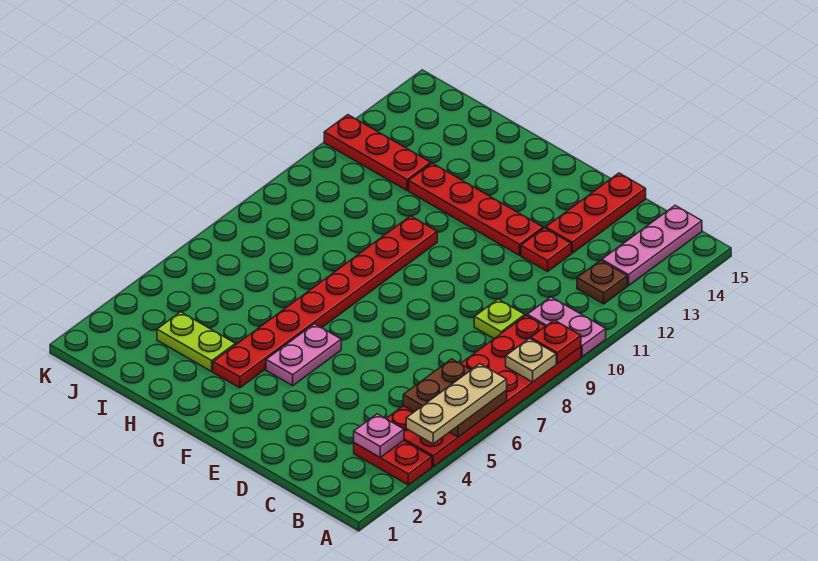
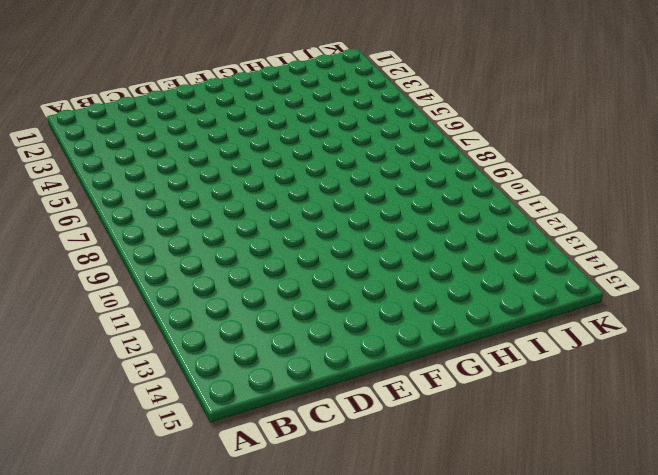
none -> red plate A3:B3 level 1
none -> red plate A4:B9 level 1
none -> pink plate A10:B10 level 1

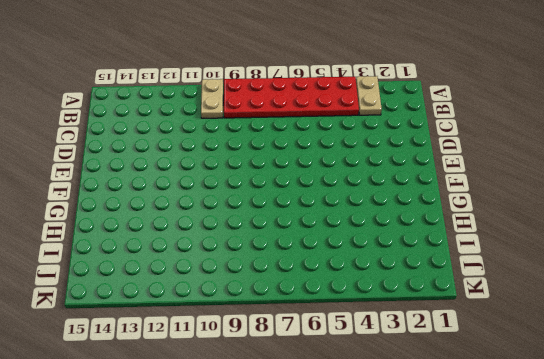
tan plate A3:B3 level 1 -> red plate A3:B3 level 1
tan plate A10:B10 level 1 -> pink plate A10:B10 level 1
none -> brown plate B12 level 1
none -> pink plate B13:B15 level 1
none -> lime plate C9 level 1

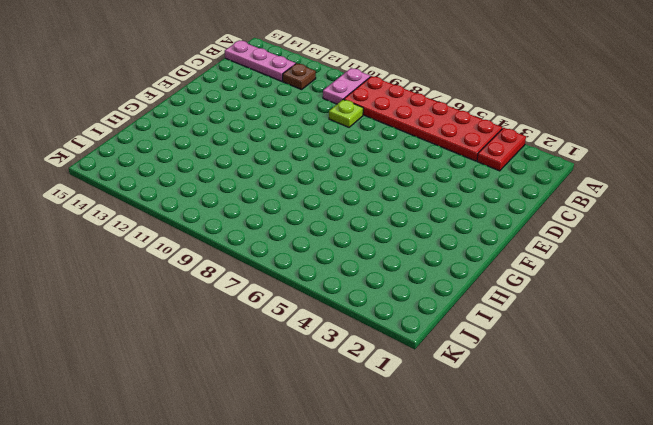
none -> red plate D12 level 1
none -> red plate D13:D15 level 1
none -> red plate E12:H12 level 1

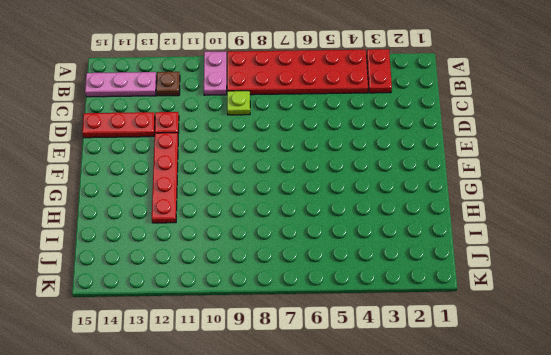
none -> pink plate F4:F5 level 1
none -> red plate G3:G10 level 1
none -> lime plate H3:I3 level 1

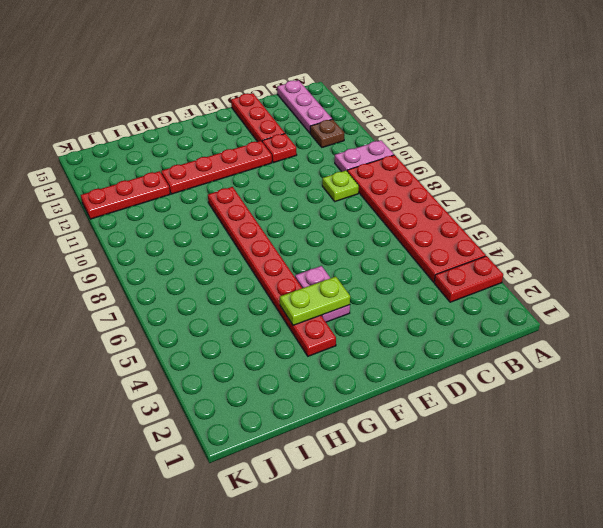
lime plate F4:G4 level 2 -> lime plate H3:I3 level 1
none -> brown plate A5:B6 level 2
none -> tan plate A8 level 2
none -> red plate A9 level 2

